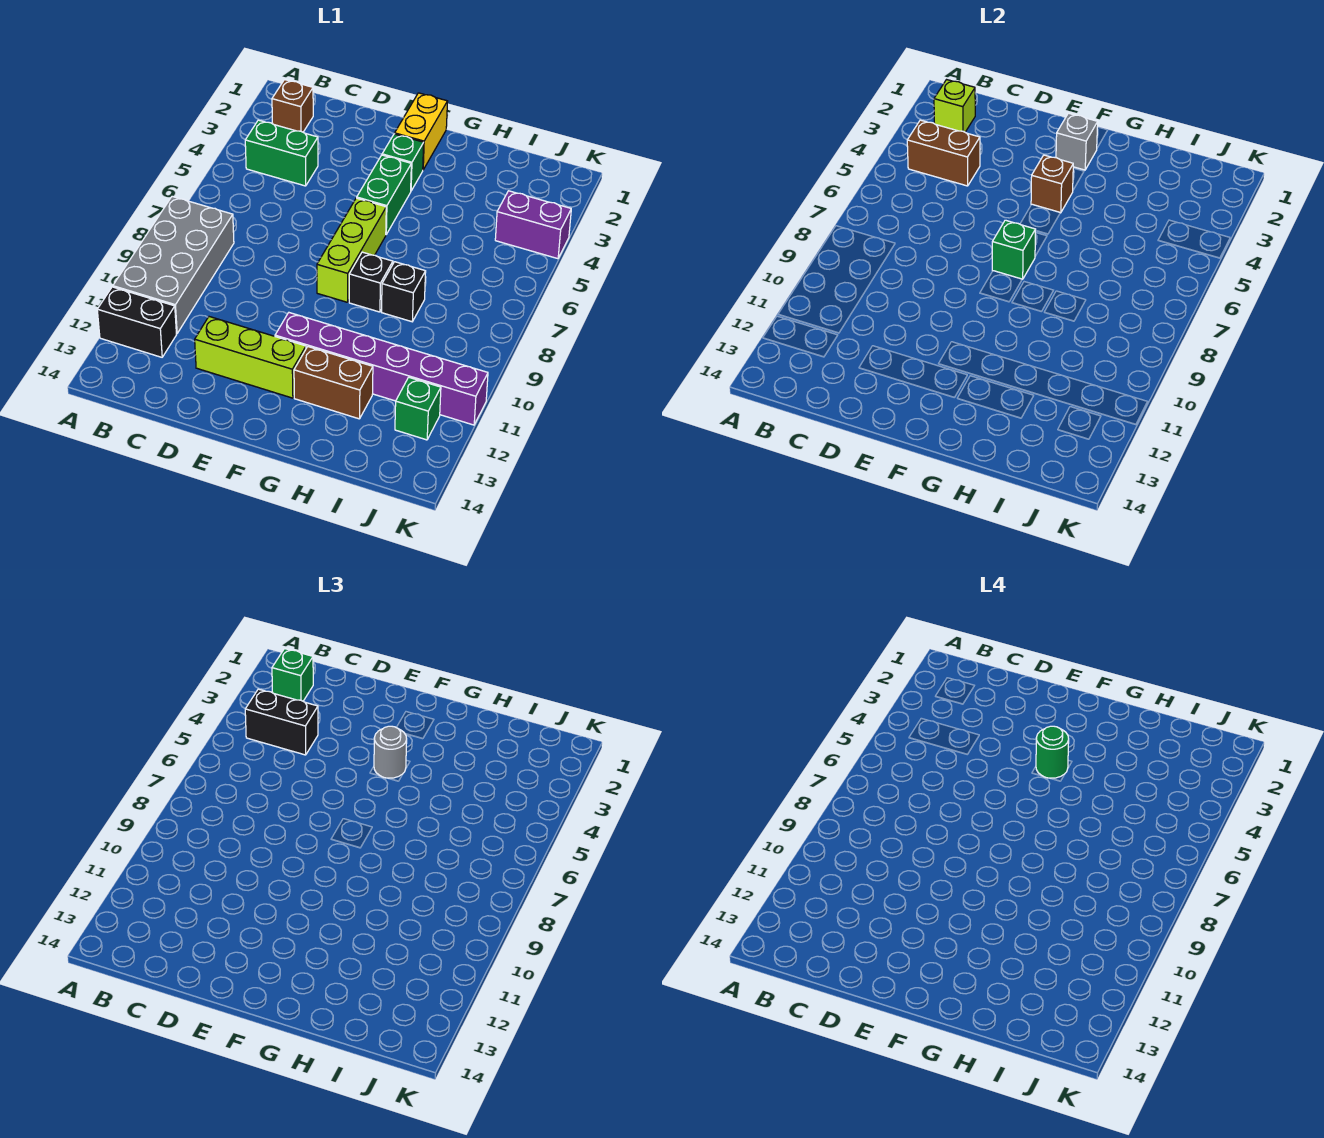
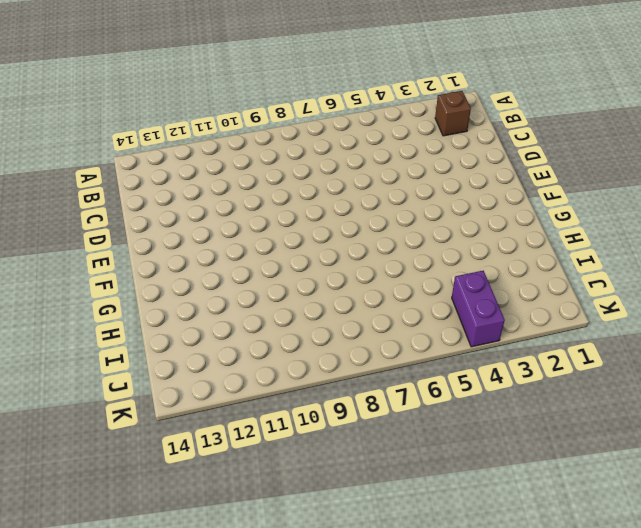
none -> grey brick A8:B11 level 1
none -> black brick A12:B12 level 1
none -> green brick B4:C4 level 1

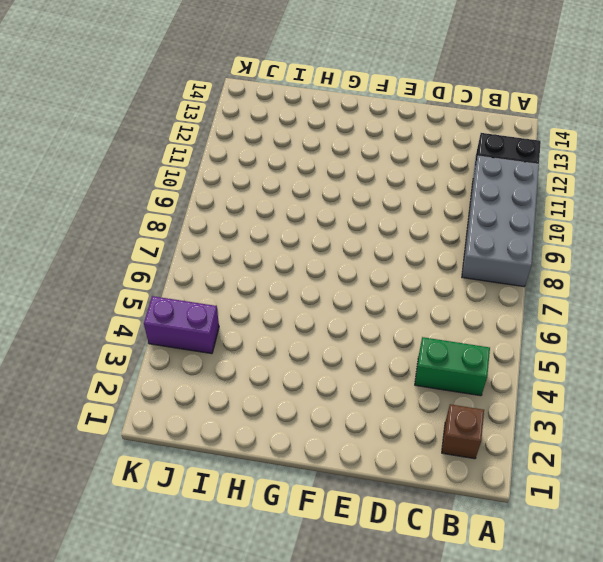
none -> lime brick D12:F12 level 1
none -> yellow brick F1:F2 level 1
none -> green brick F3 level 1

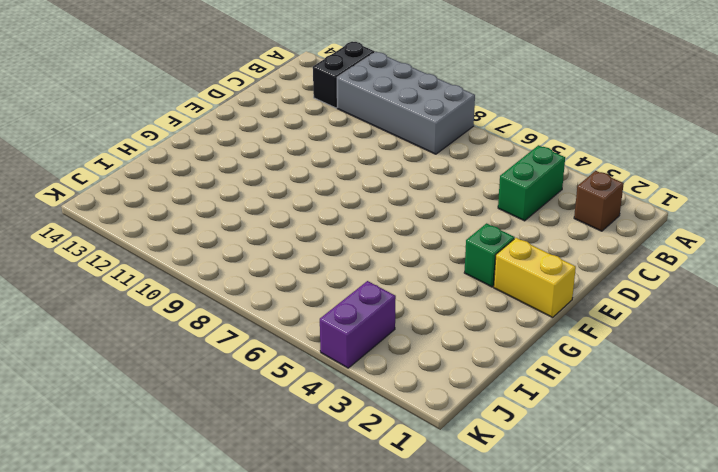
none -> lime brick D12:F12 level 1
none -> green brick F4:F5 level 1
none -> lime brick F6:F8 level 1

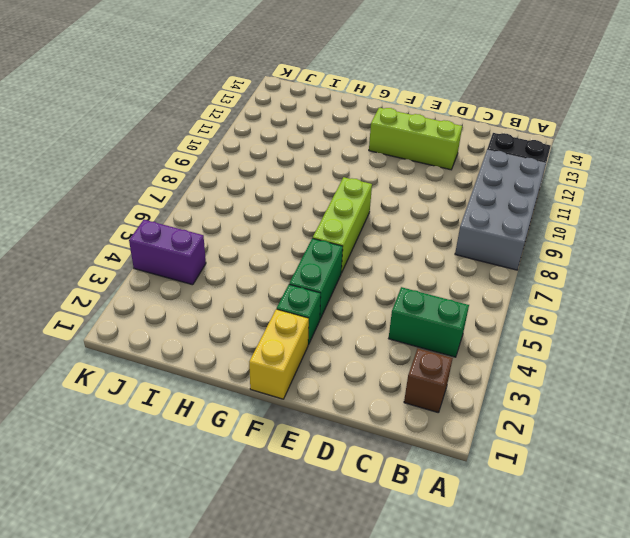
none -> purple brick F11:K11 level 1
none -> black brick G8 level 1
none -> brown brick G12:H12 level 1

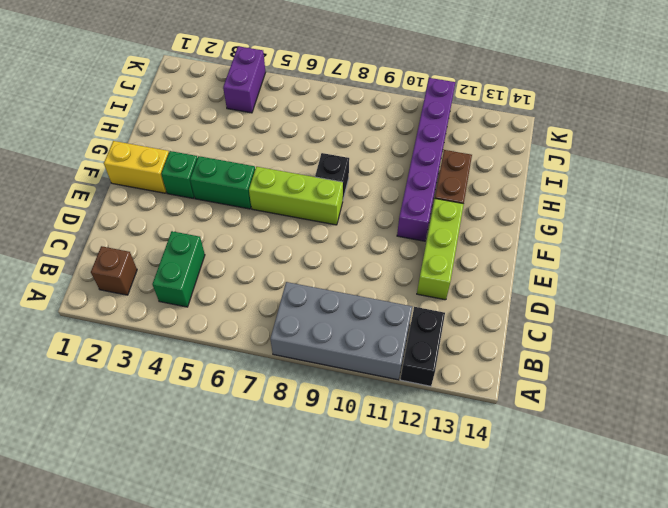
none -> black brick H8 level 1
none -> green brick J12 level 1
none -> lime brick B2 level 2

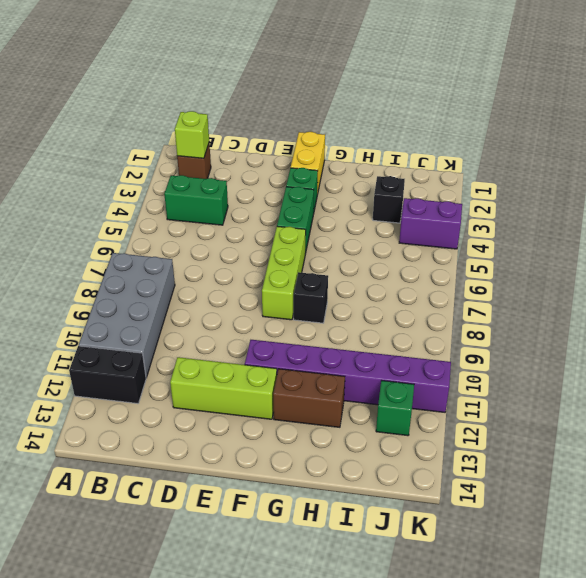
black brick I3 level 1 -> black brick H8 level 1
none -> brown brick B4:C4 level 2
none -> grey brick F2 level 2
none -> brown brick F4 level 2

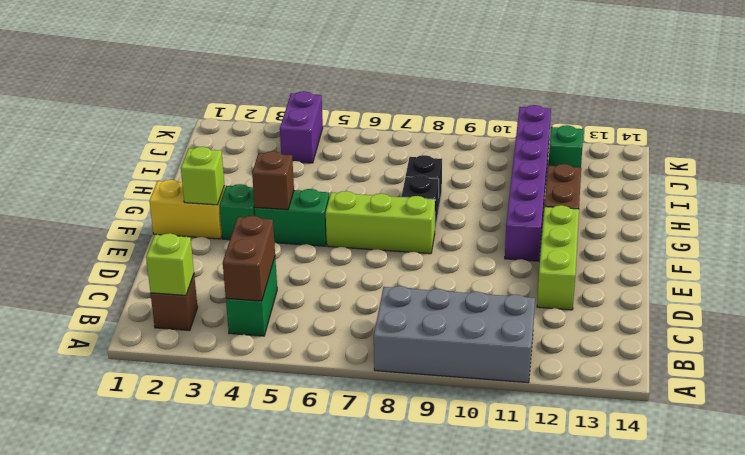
lime brick F2 level 2 -> grey brick F2 level 2
none -> black brick A12:B12 level 1
none -> green brick F7 level 2
none -> green brick B2 level 3

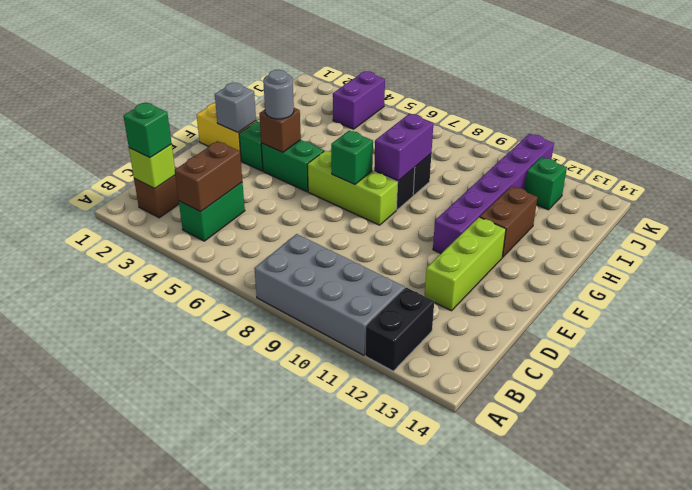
purple brick G8:H8 level 2 -> none
none -> black brick B4:C4 level 3
none -> green round brick F4 level 4

